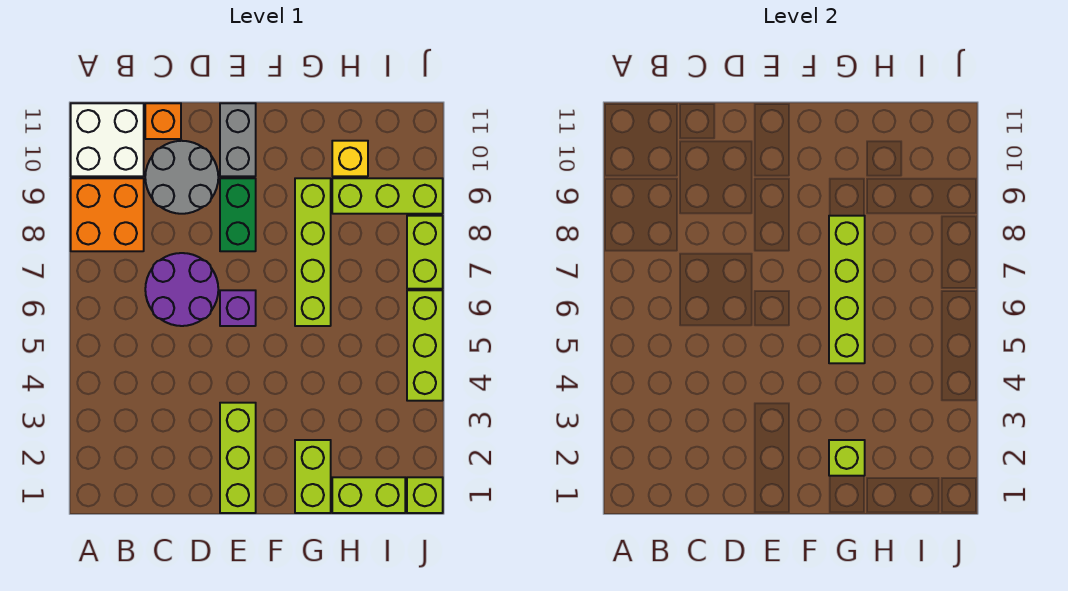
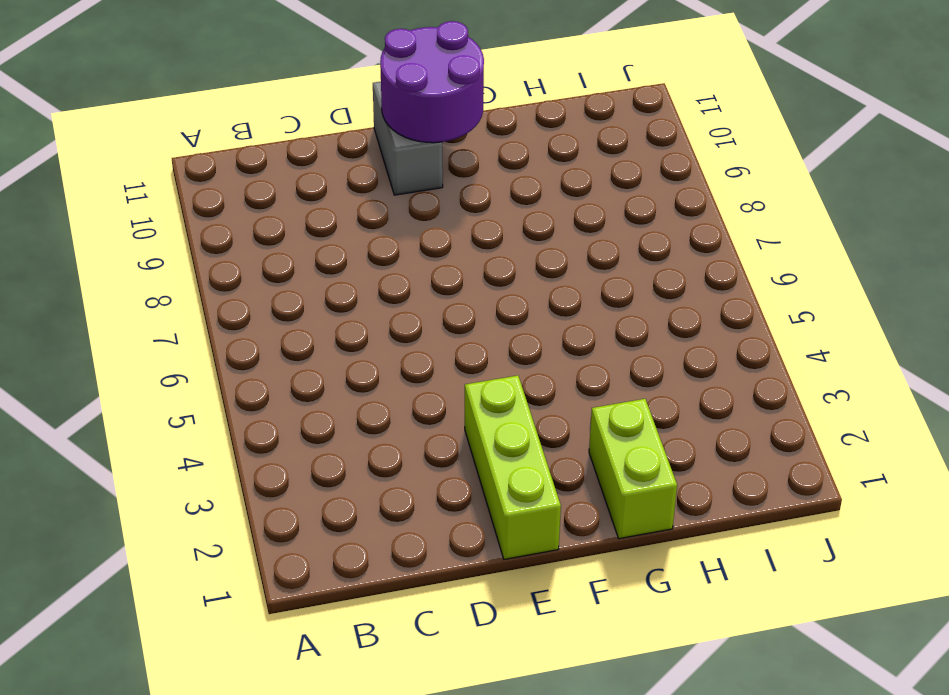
purple round brick E10:F11 level 2 -> purple round brick C6:D7 level 1
none -> orange brick A8:B9 level 1
none -> white brick A10:B11 level 1
none -> grey round brick C9:D10 level 1

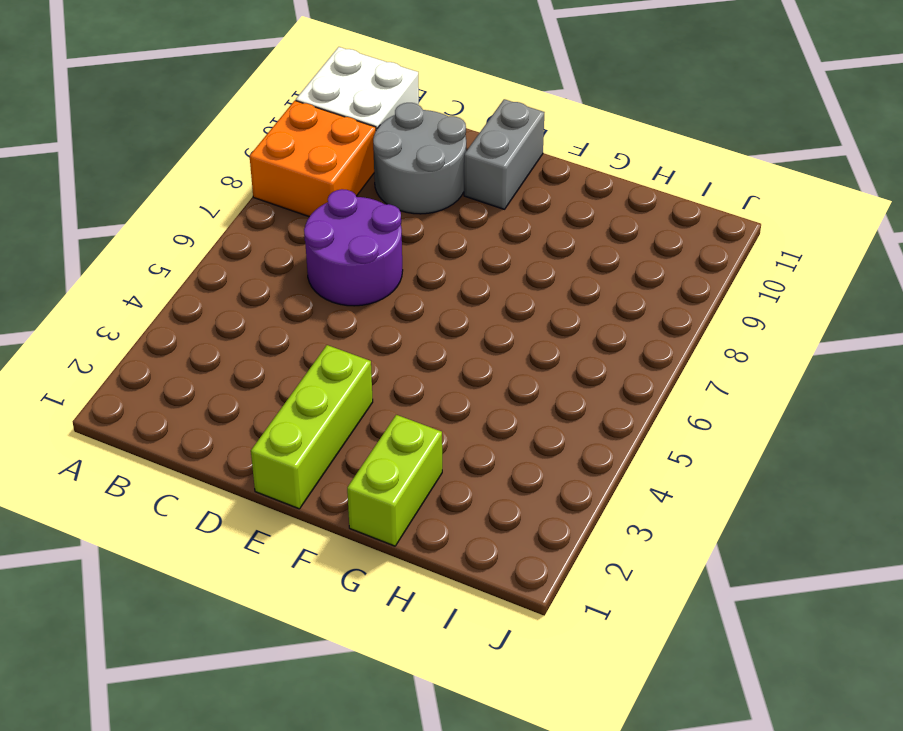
none -> orange brick C11 level 1
none -> purple brick E6 level 1
none -> green brick E8:E9 level 1

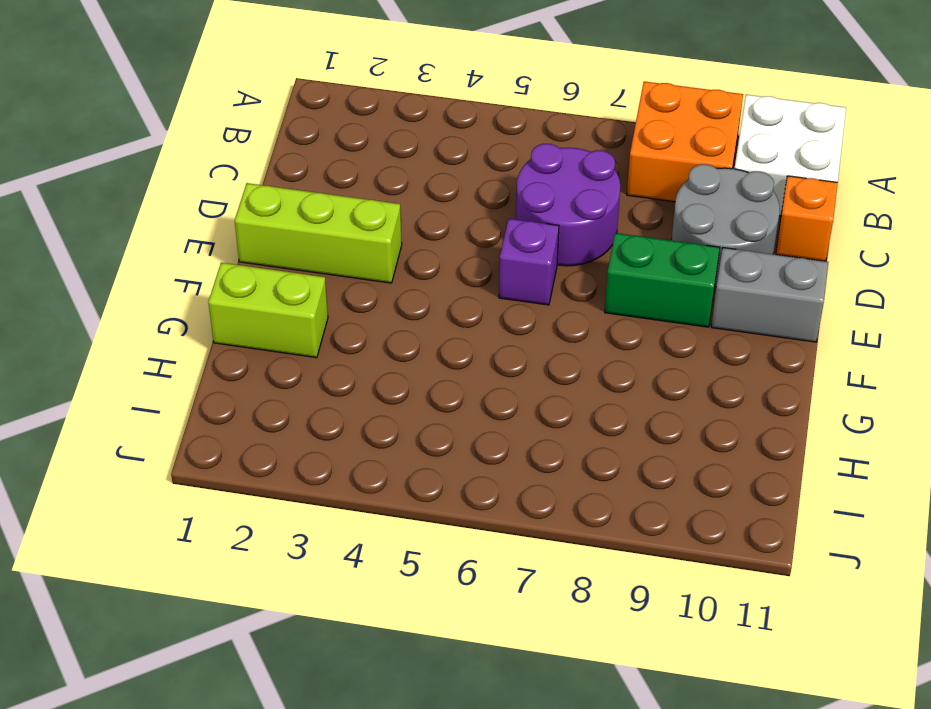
none -> lime brick G6:G9 level 1
none -> lime brick H1:I1 level 1
none -> lime brick H9:J9 level 1

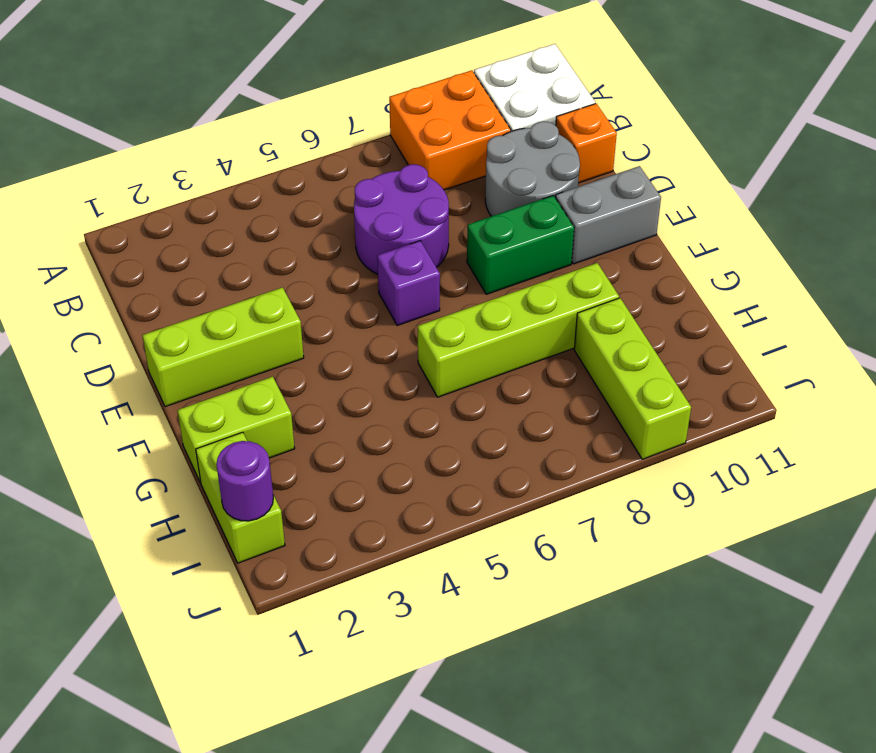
purple round brick I1 level 2 -> none
none -> yellow brick H10 level 1
none -> lime brick J1 level 1
none -> lime brick J4:J6 level 1

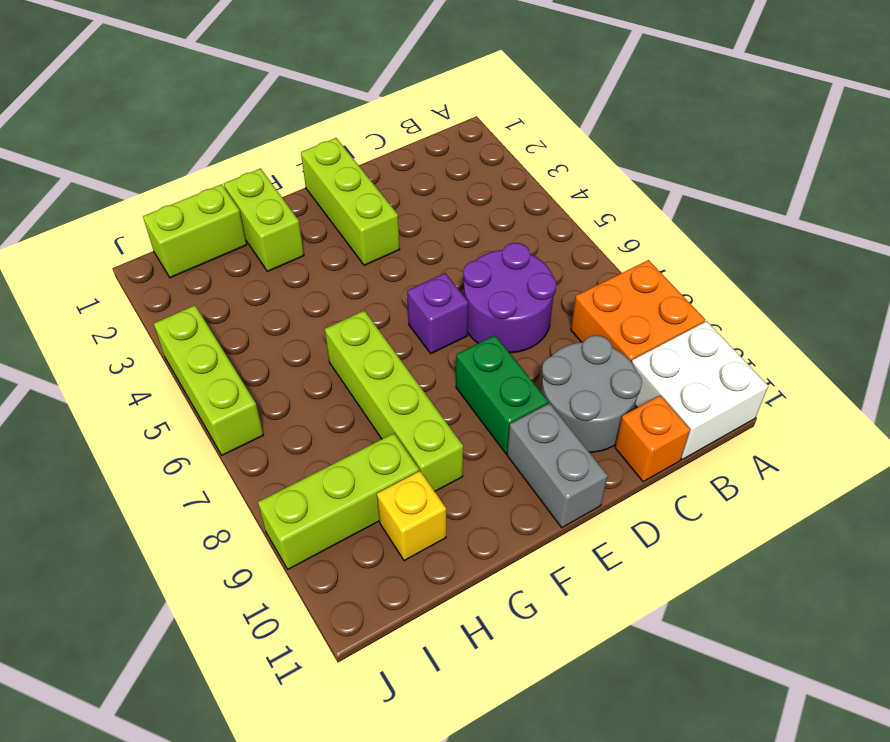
none -> lime brick J1 level 1
none -> lime brick J7:J8 level 1
none -> lime brick G2 level 2

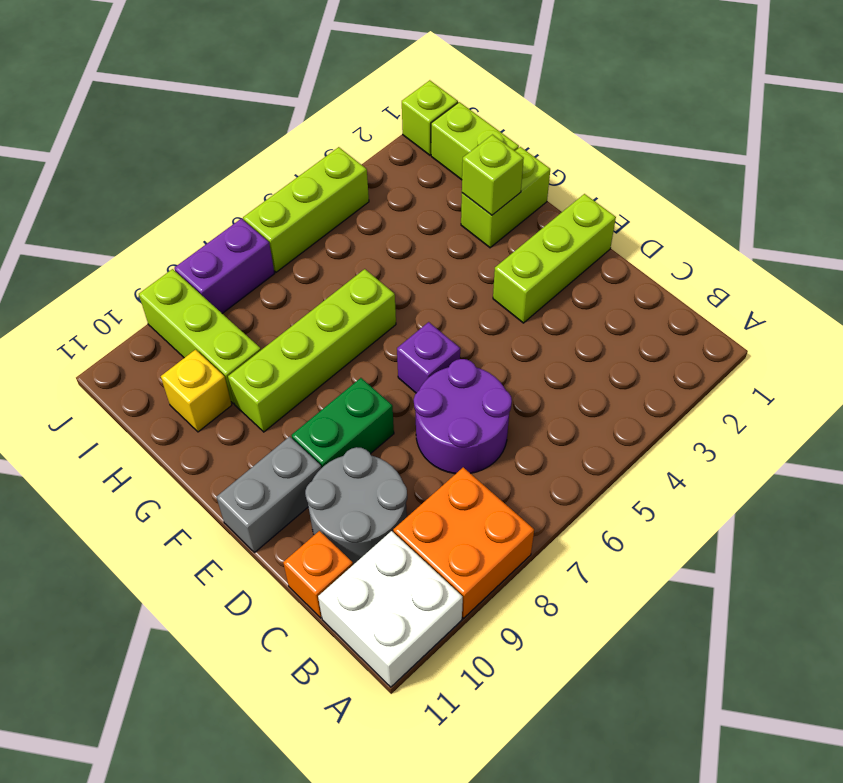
purple brick J7:J8 level 1 -> lime brick J7:J8 level 1
none -> lime brick G5:G8 level 2

